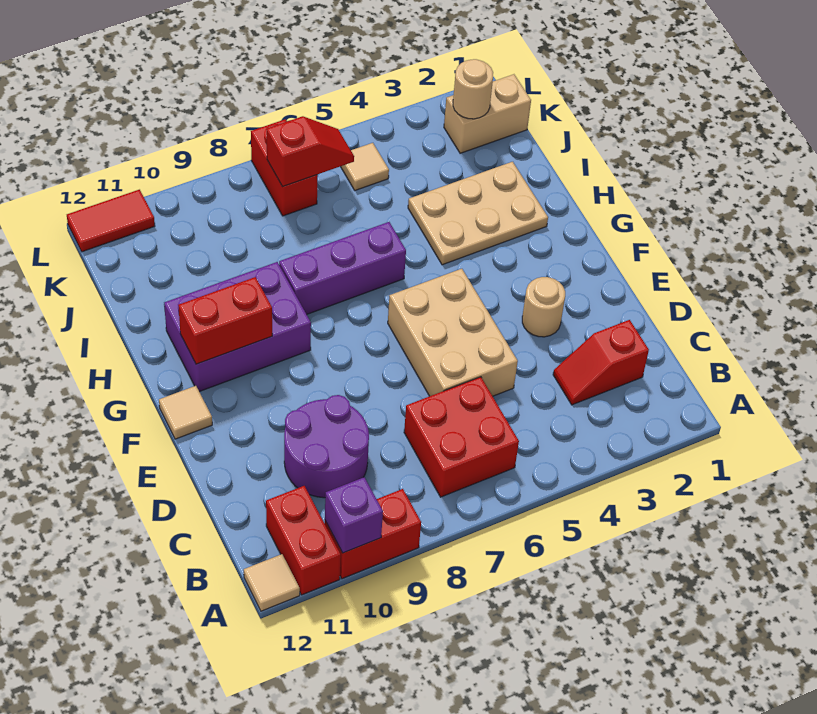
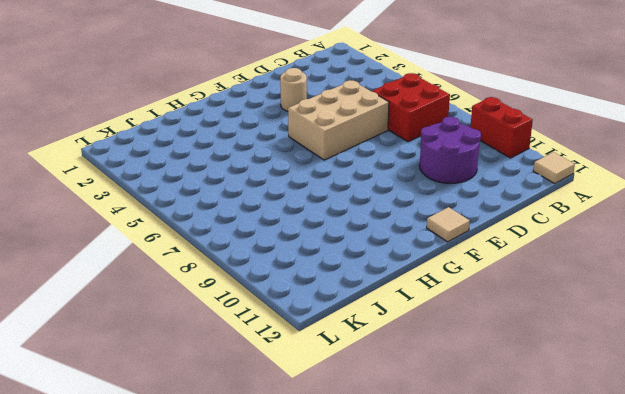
none -> red brick A11:B11 level 1
none -> red slope C2:C3 level 1 top 2
none -> purple brick G9:H11 level 1

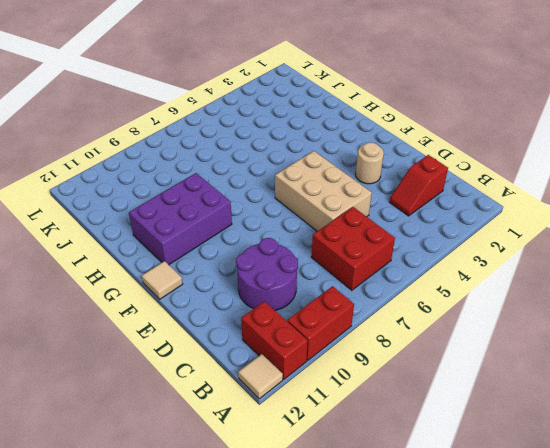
none -> tan plate H2:I4 level 1
none -> purple brick H6:H8 level 1
none -> tan brick K1:K2 level 1

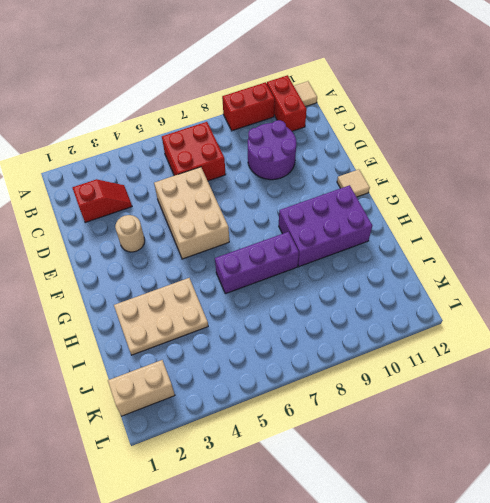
none -> tan tile K5 level 1
none -> red brick K7:L7 level 1
none -> red tile L11:L12 level 1

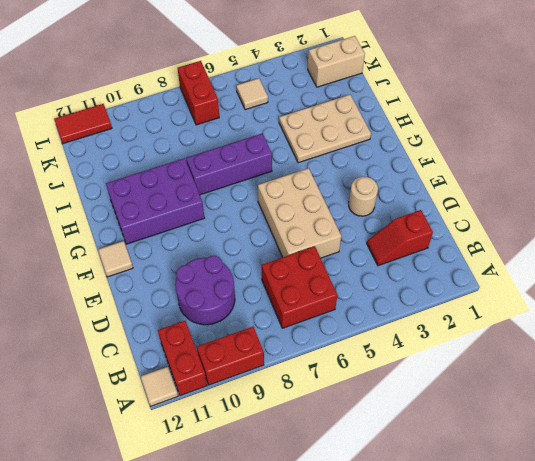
none -> purple brick A10 level 2
none -> red brick G10:G11 level 2
none -> tan round brick K2 level 2

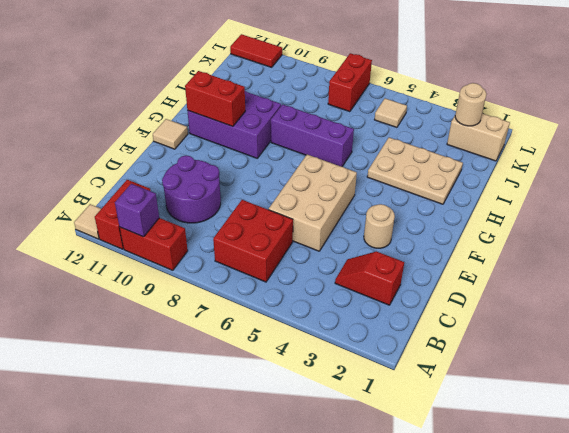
none -> red slope K6:K7 level 2 top 7

